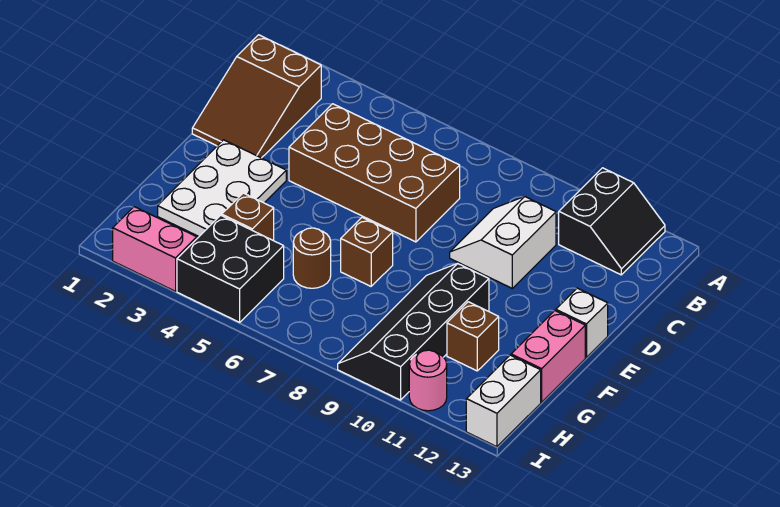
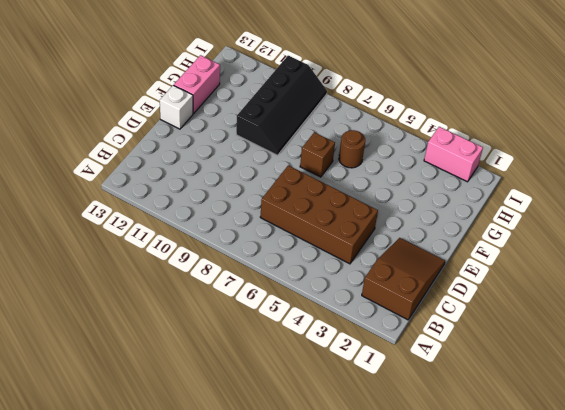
none -> black slope A11:B12 level 1 top 11
none -> white slope C9:D10 level 1 top 10
none -> white plate E2:G3 level 1

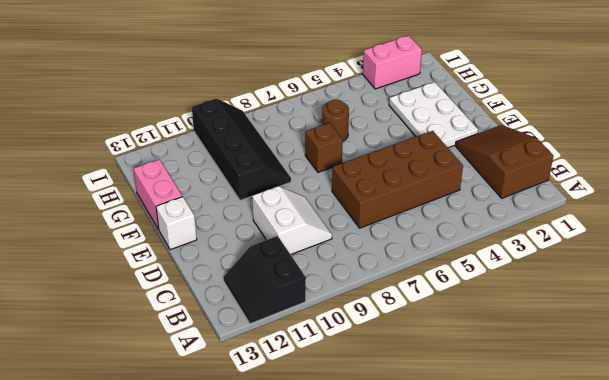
none -> brown brick G4 level 1
none -> brown brick G11 level 1
none -> black brick H4:I5 level 1

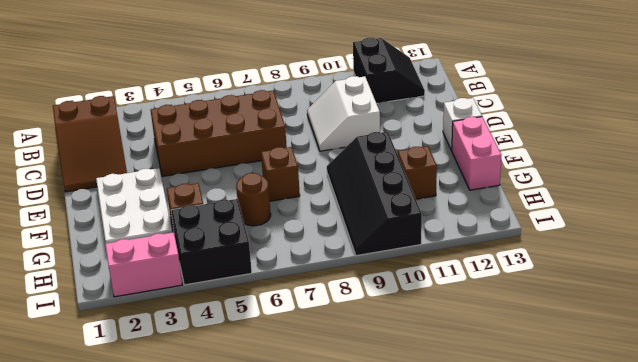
none -> white brick H13:I13 level 1
none -> pink round brick I11 level 1

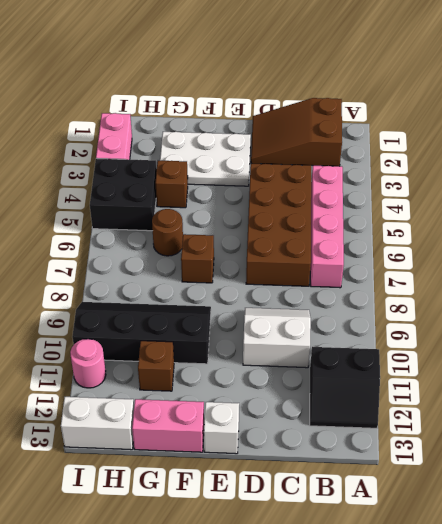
pink brick B4:B7 level 1 -> none

